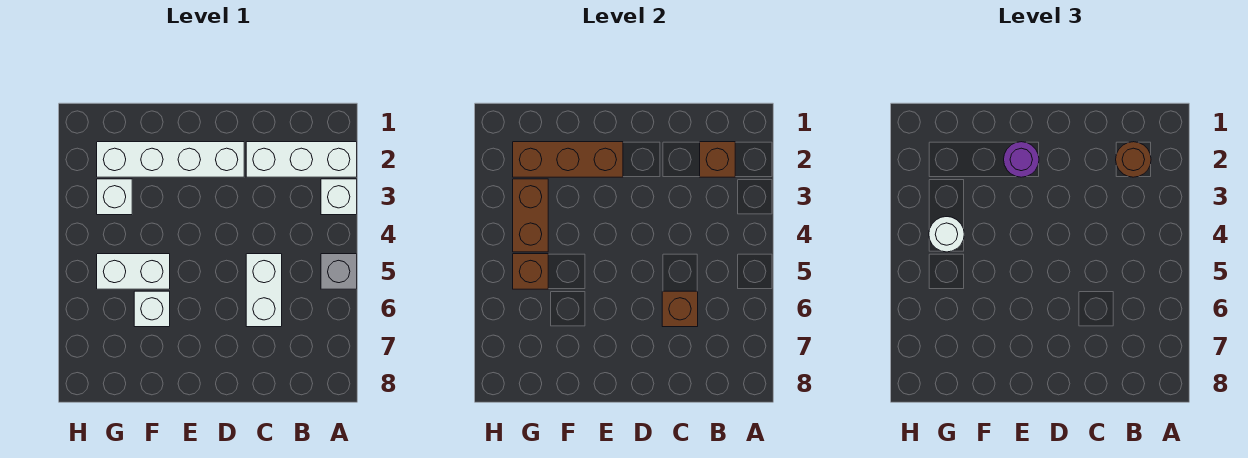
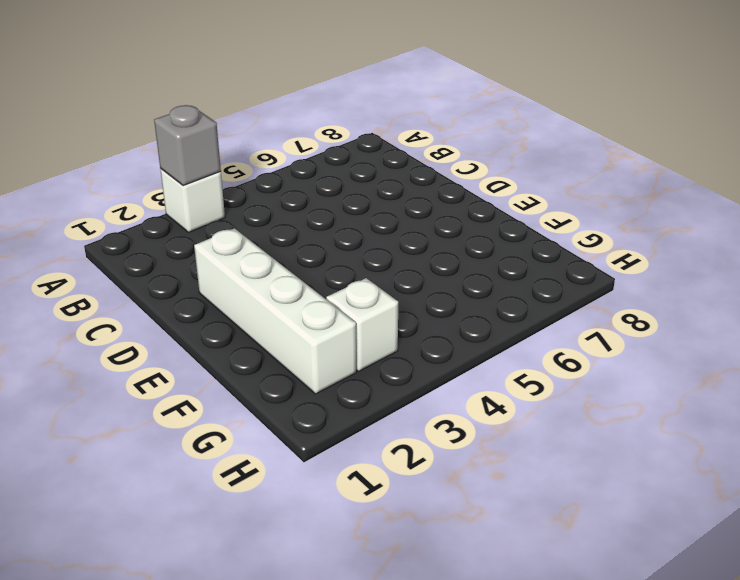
grey brick A3 level 2 -> grey brick A5 level 1
none -> white brick A2:C2 level 1
none -> white brick C5:C6 level 1
none -> white brick F5:G5 level 1

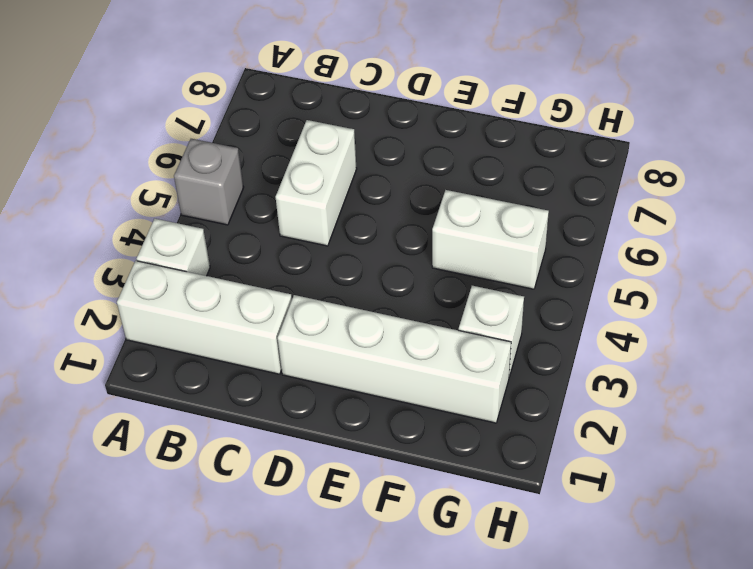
none -> white brick F6 level 1
none -> brown brick B2 level 2
none -> brown brick C6 level 2

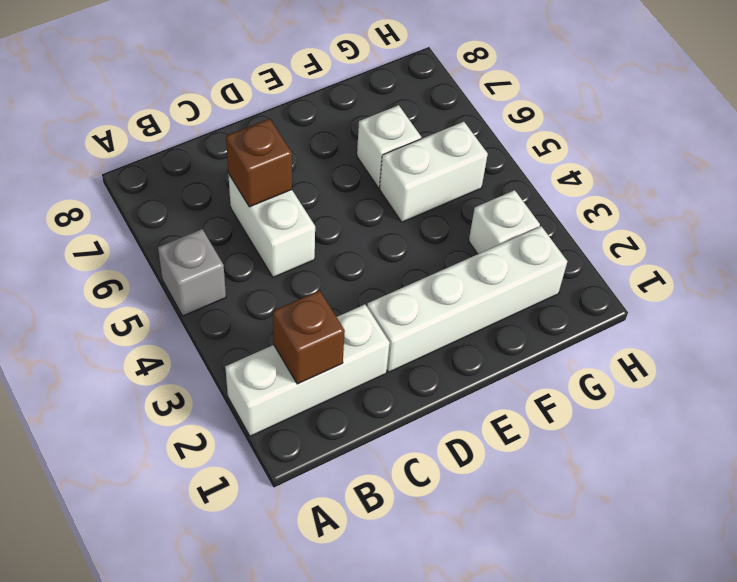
none -> white brick A3 level 1
none -> brown brick E2:G2 level 2
none -> brown brick G3:G4 level 2

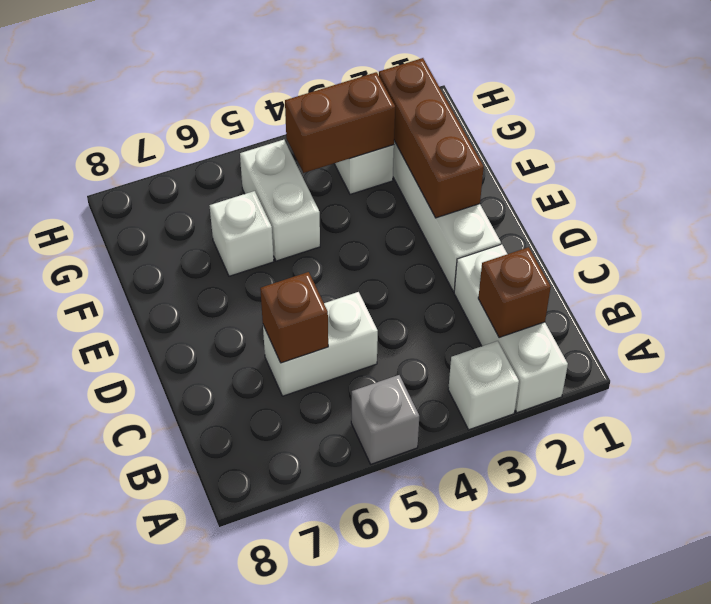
none -> brown brick G5 level 2
none -> brown round brick B2 level 3
none -> purple round brick E2 level 3

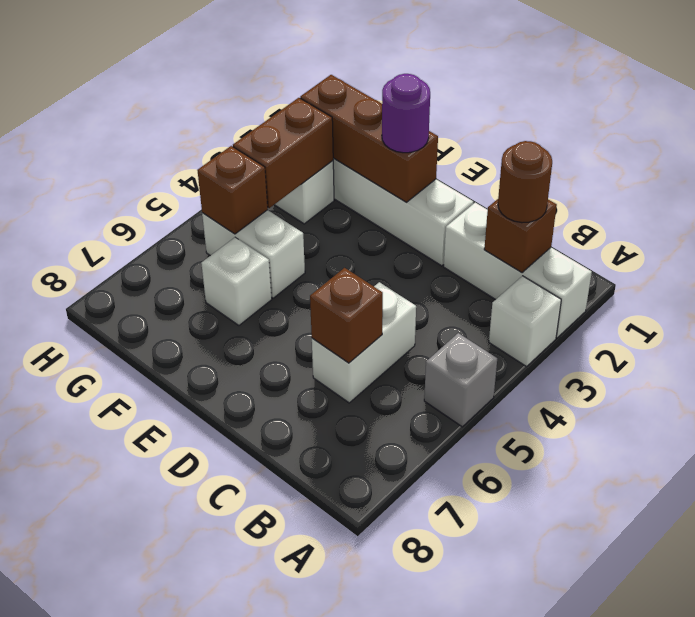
none -> white round brick G4 level 3

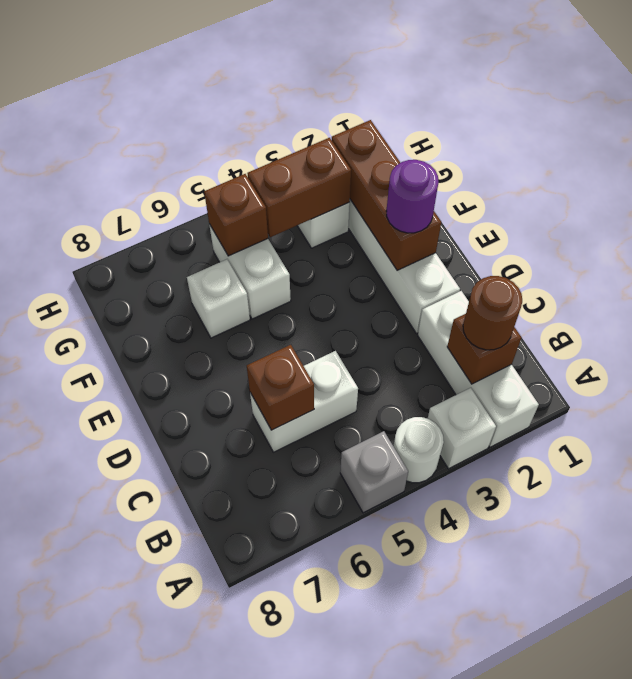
white round brick A4 level 1 -> white round brick G4 level 3

